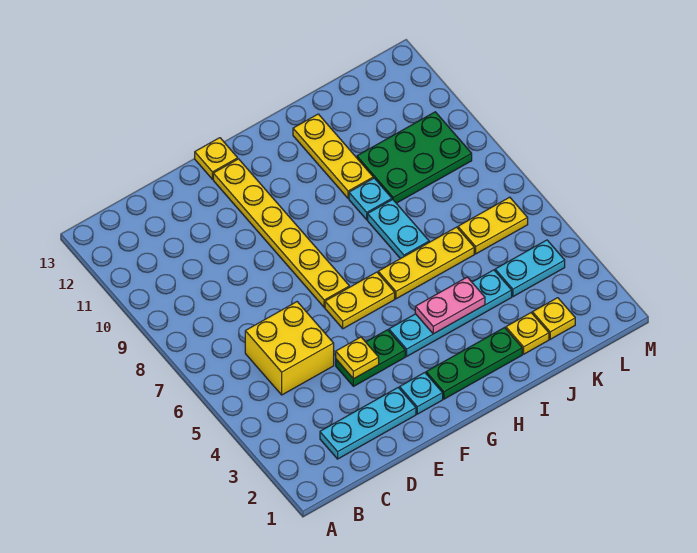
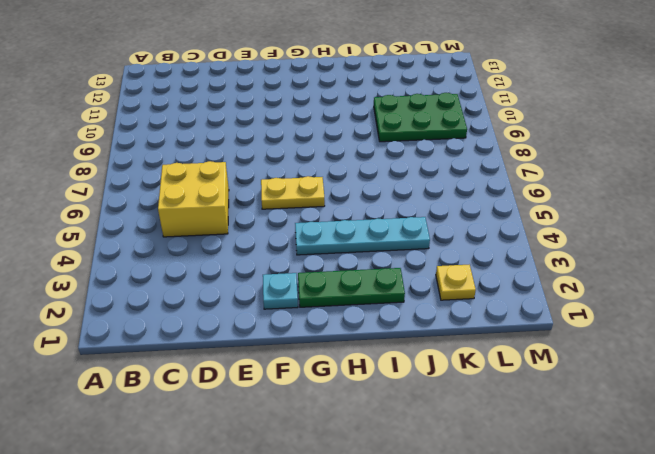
none -> cyan plate C2:E2 level 1
none -> green plate E4:F4 level 1
none -> yellow plate F7:F12 level 1

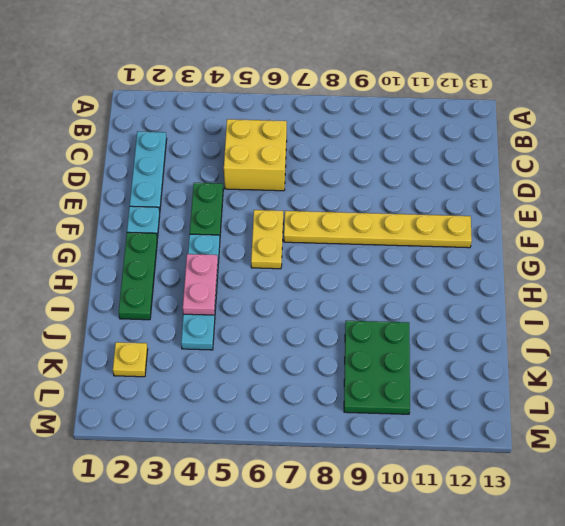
none -> yellow plate F13 level 1
none -> yellow plate H6:J6 level 1
none -> cyan plate I7:I8 level 1

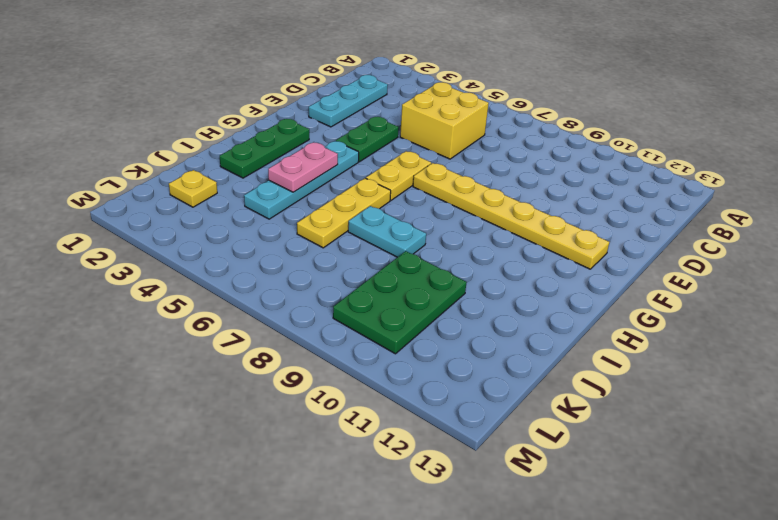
none -> cyan plate F2 level 1
none -> yellow plate F13 level 1
none -> cyan plate I9 level 1

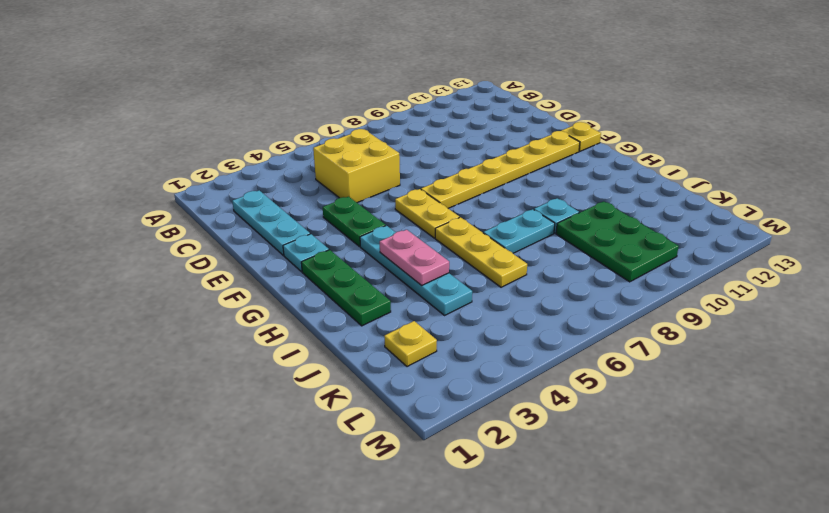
none -> yellow plate I10:I12 level 1
none -> yellow plate J2 level 1
none -> cyan plate K4:L4 level 1

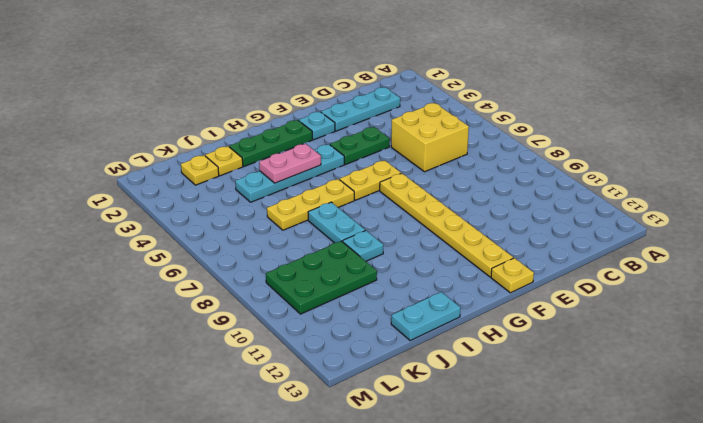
cyan plate I13:J13 level 1 -> cyan plate K4:L4 level 1
none -> yellow plate I10:I12 level 1
none -> yellow plate K6:L6 level 1
none -> yellow plate E4 level 2

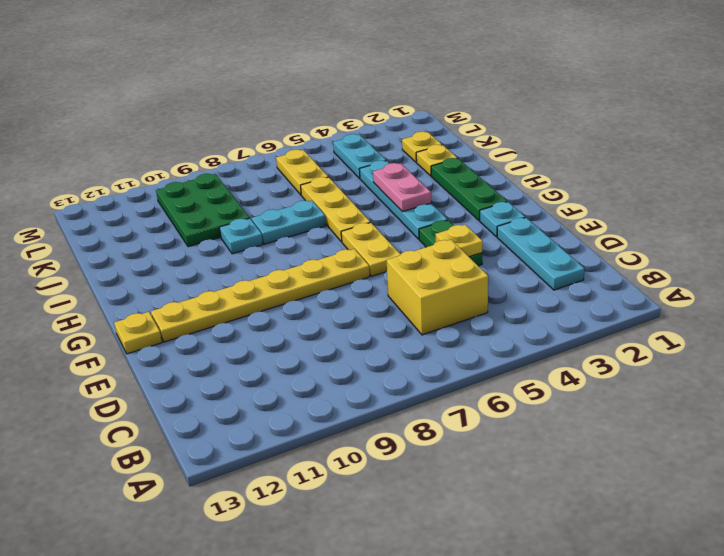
none -> yellow plate I10:I12 level 1

